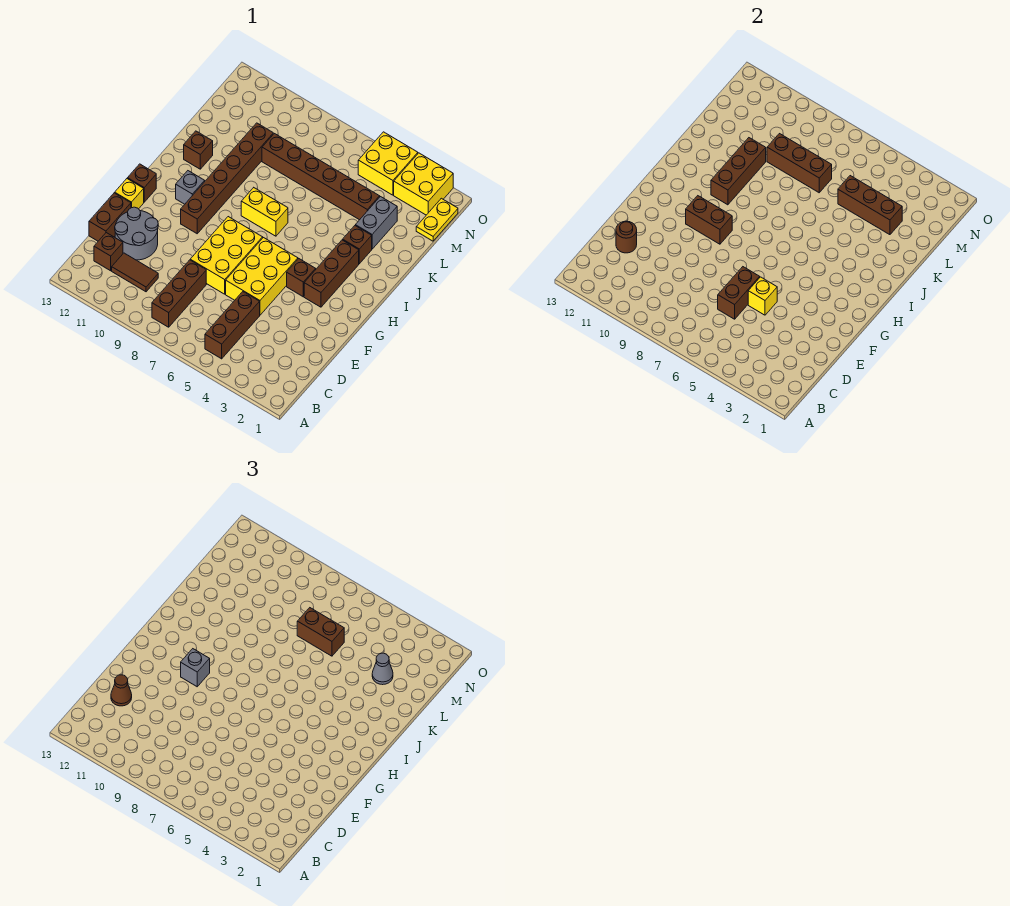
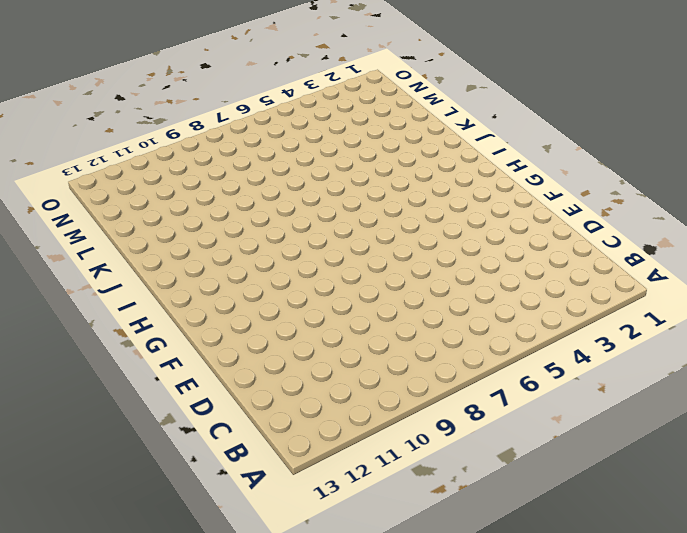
none -> brown brick B5:D5 level 1
none -> brown brick B8:D8 level 1
none -> brown tile C10:C11 level 1
none -> brown brick C12 level 1

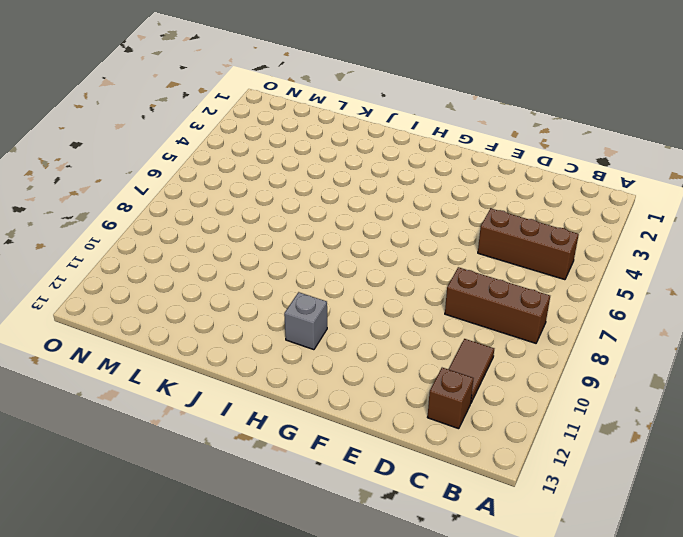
none -> grey round brick D11:E12 level 1
none -> brown brick D13:E13 level 1
none -> yellow brick E5:G6 level 1
none -> yellow brick E7:G8 level 1

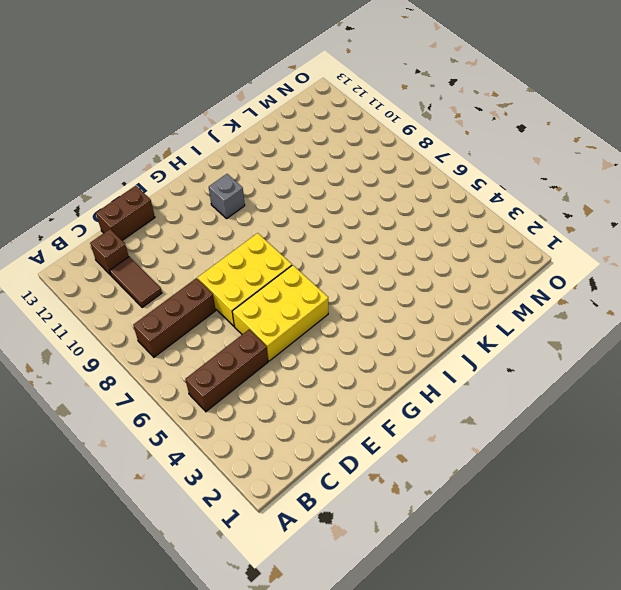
none -> grey round brick D11:E12 level 1
none -> yellow brick F13 level 1
none -> brown brick G3:I3 level 1
none -> brown brick G4 level 1

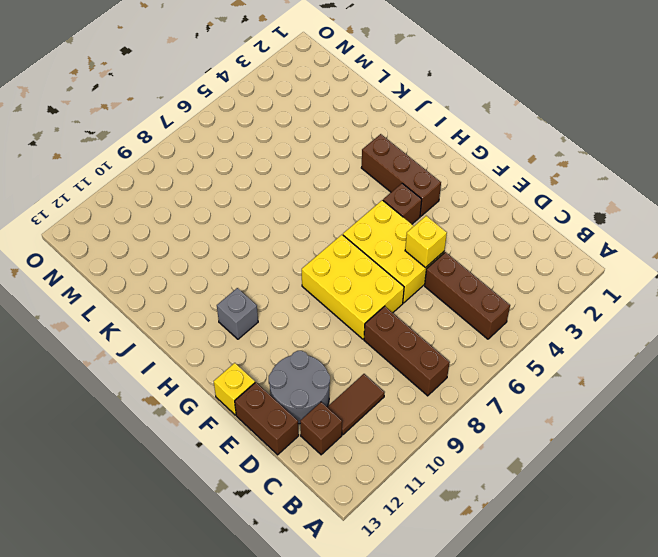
none -> brown brick G10:L10 level 1
none -> brown brick G13 level 1
none -> yellow brick I7:I8 level 1
none -> brown brick J3 level 1

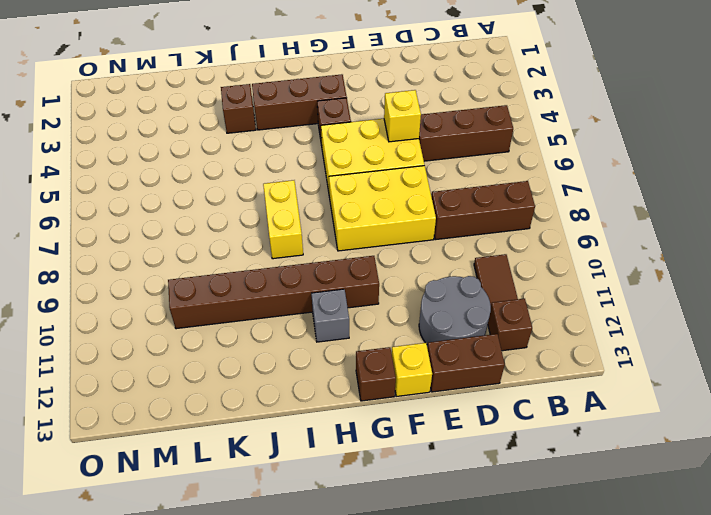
none -> brown brick J12 level 1
none -> grey brick K3:L3 level 1
none -> brown brick L4:L9 level 1
none -> yellow plate M1:N1 level 1

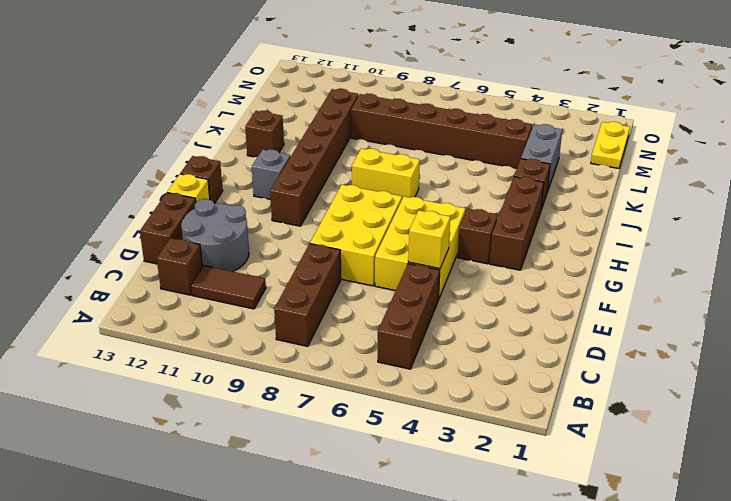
none -> yellow brick N2:O3 level 1
none -> yellow brick N4:O5 level 1
none -> brown brick D6:E6 level 2
none -> brown round brick D12 level 2

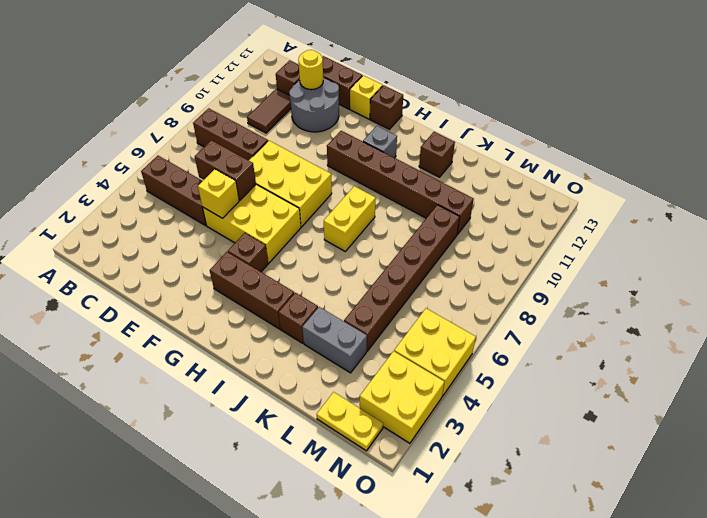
yellow round brick D12 level 2 -> brown round brick D12 level 2
none -> brown brick G9:G10 level 2
none -> brown brick I10:K10 level 2
none -> brown brick L3:L5 level 2
none -> brown brick L7:L9 level 2

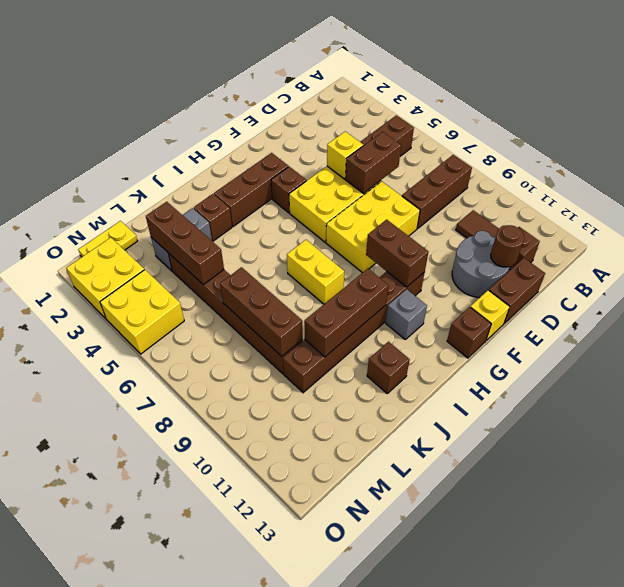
none -> brown cone D12 level 3
none -> grey brick G10 level 3
none -> grey cone L3 level 3
none -> brown brick L6:L7 level 3

